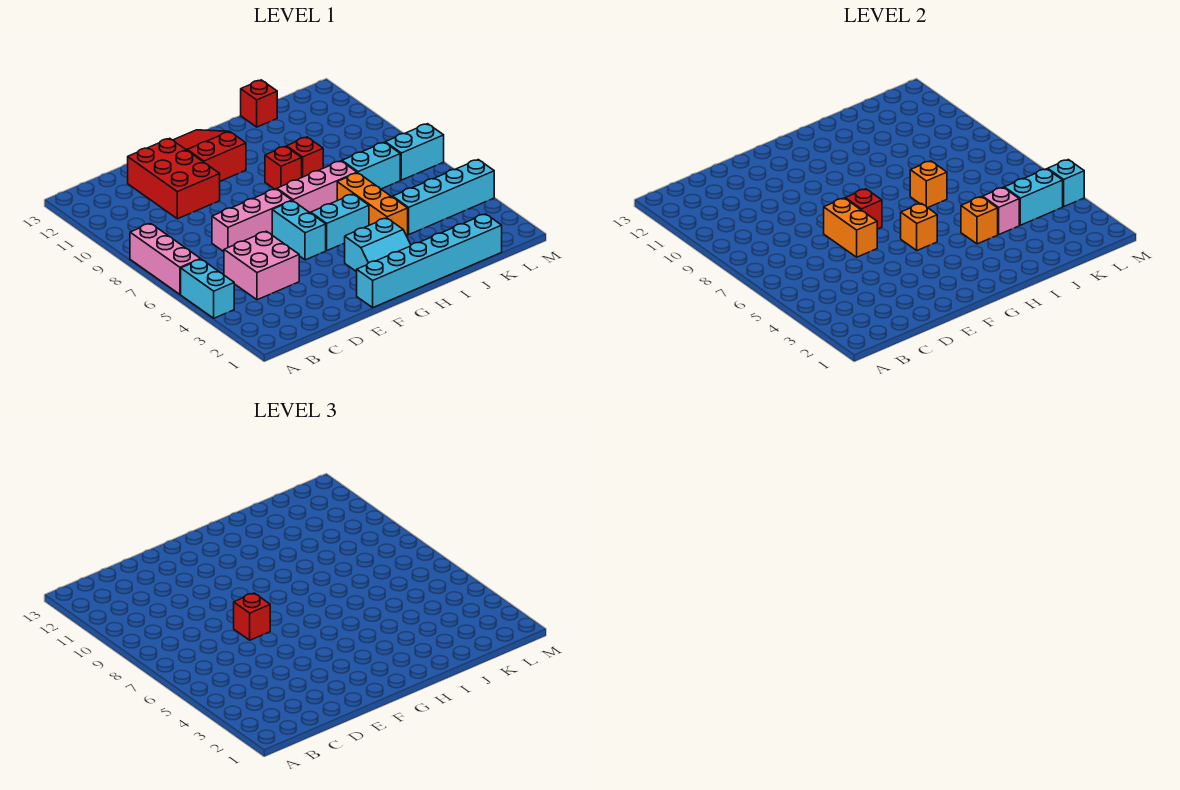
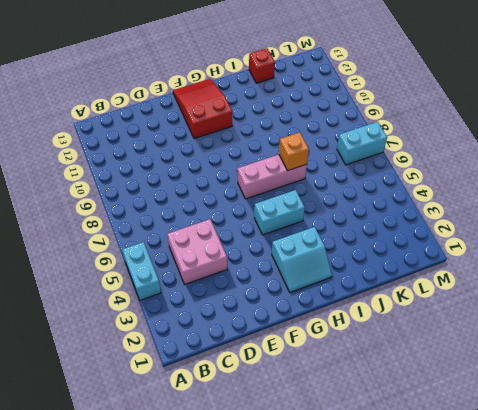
none -> pink brick A6:A8 level 1
none -> pink brick D7:F7 level 1
none -> red brick D10:E12 level 1

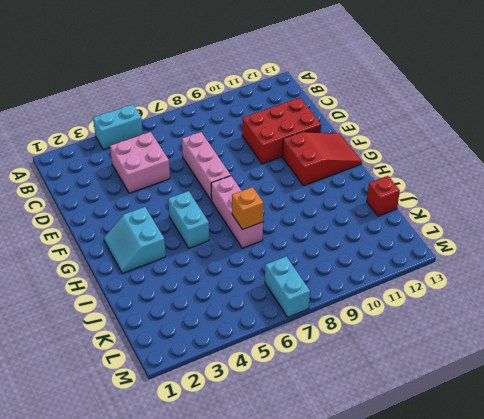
none -> pink brick A6:A8 level 1
none -> cyan brick F1:K1 level 1
none -> cyan brick F5:F6 level 1

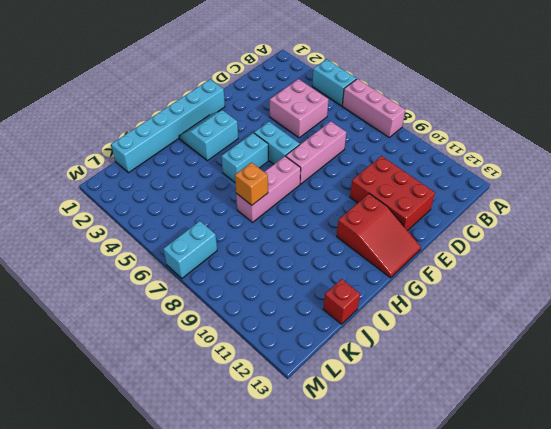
none -> red brick H9 level 1
none -> orange brick I4:I6 level 1
none -> red brick I9 level 1

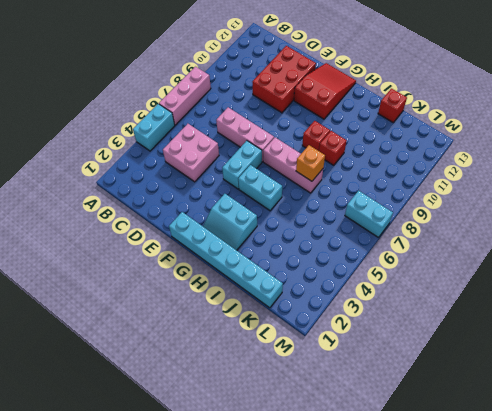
none -> orange brick I4:I6 level 1
none -> cyan brick J4:M4 level 1
none -> cyan brick J7:K7 level 1

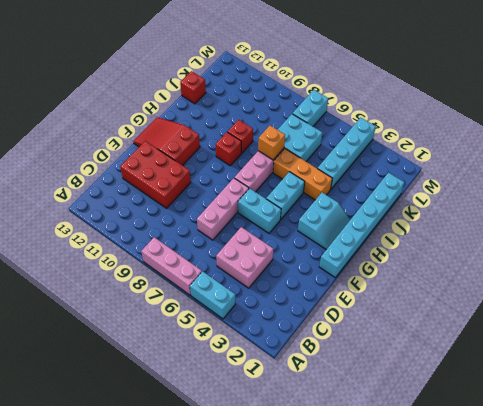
cyan brick J6:K7 level 1 -> cyan brick J7:K7 level 1
none -> orange brick E6:E7 level 2
none -> red brick F7 level 2
none -> orange brick G5 level 2

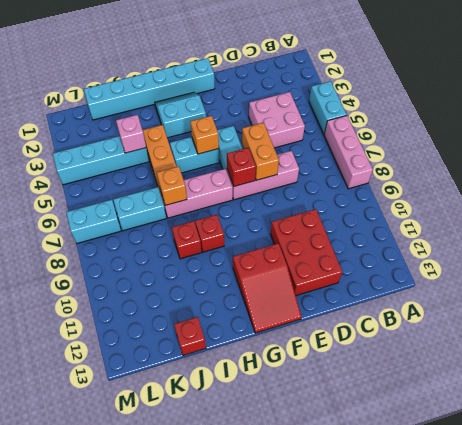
none -> orange brick I4 level 2
none -> cyan brick K4:L4 level 2
none -> cyan brick M4 level 2

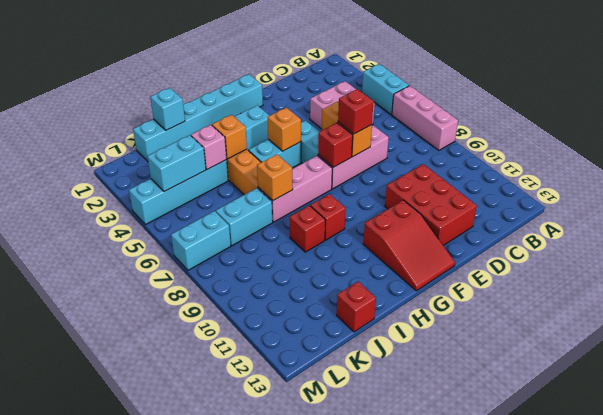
cyan brick J1 level 2 -> cyan brick M4 level 2

